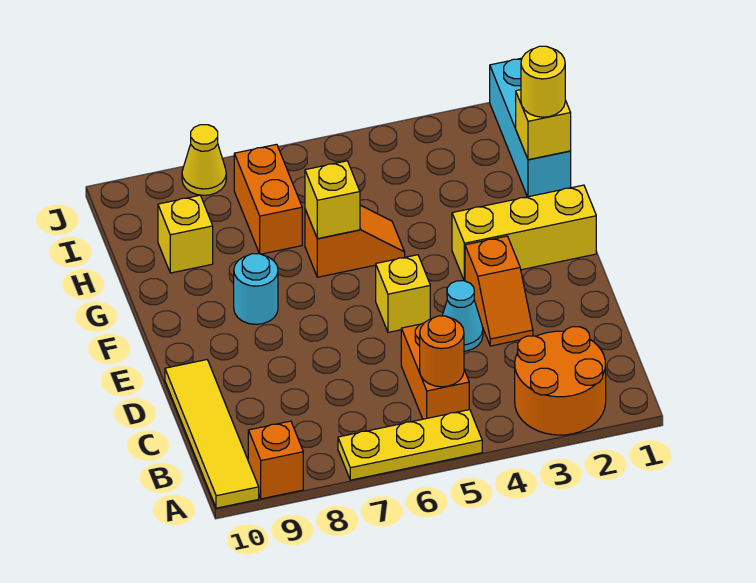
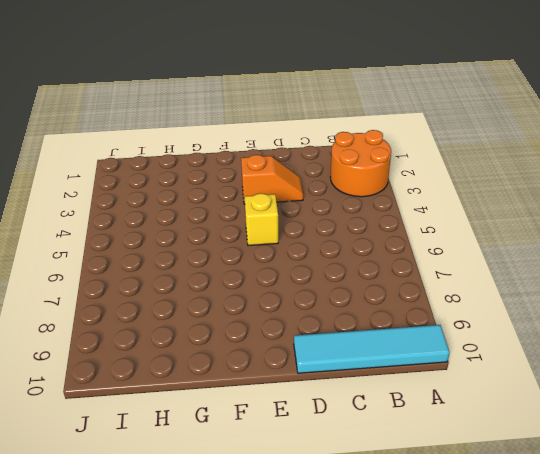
cyan tile A10:D10 level 1 -> yellow tile A10:D10 level 1
none -> yellow plate A5:A7 level 1
none -> orange brick A9 level 1
none -> orange brick B5:C5 level 1

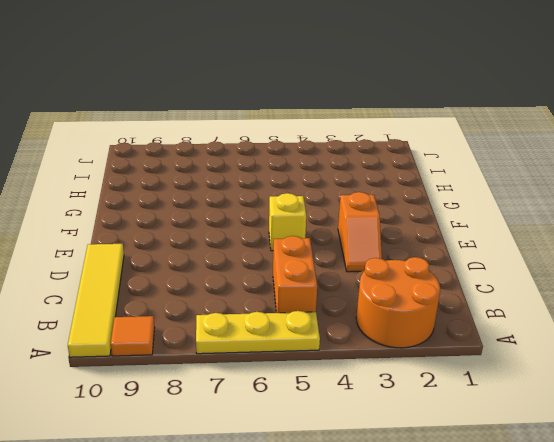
orange tile A9 level 1 -> orange brick A9 level 1
none -> cyan cone D4 level 1
none -> yellow brick F1:F3 level 1
none -> cyan round brick F8 level 1

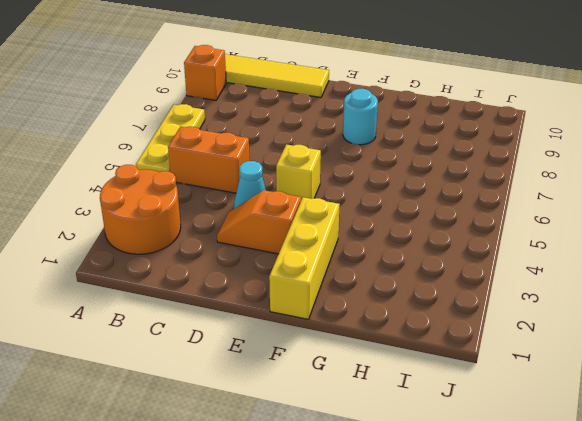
none -> orange slope G5:G6 level 1 top 6
none -> cyan brick H1:J1 level 1
none -> orange brick H7:I7 level 1

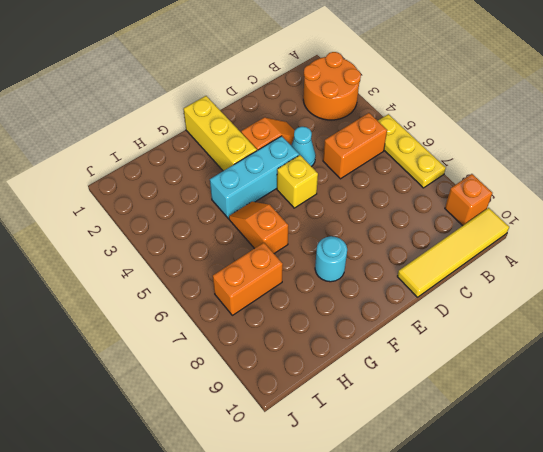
cyan brick E4:G4 level 1 -> cyan brick H1:J1 level 1
none -> yellow brick H9 level 1
none -> yellow cone J8 level 1
none -> orange round brick B5 level 2

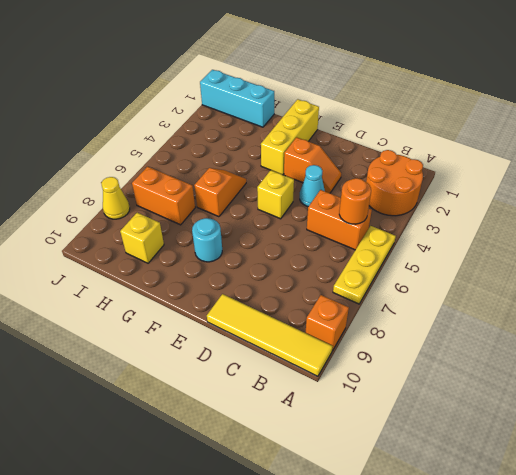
none -> yellow brick G6 level 2
none -> yellow brick H1 level 2
none -> yellow round brick H1 level 3

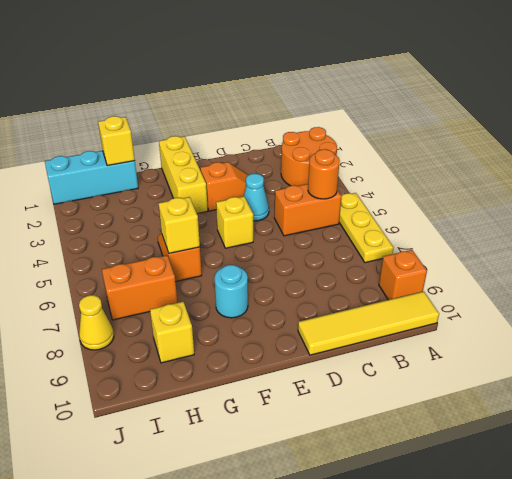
none -> yellow round brick H1 level 3

